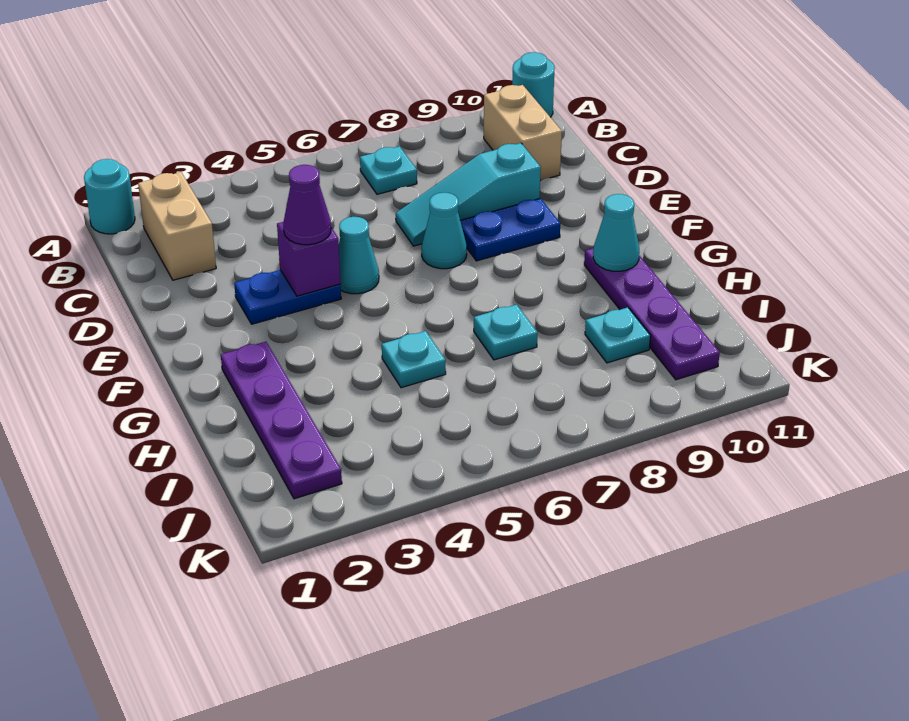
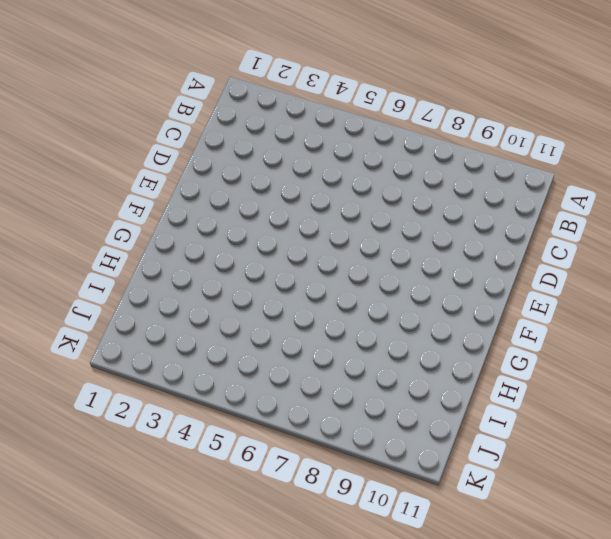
none -> cyan round brick A1 level 1
none -> cyan round brick A11 level 1
none -> tan brick B2:C2 level 1

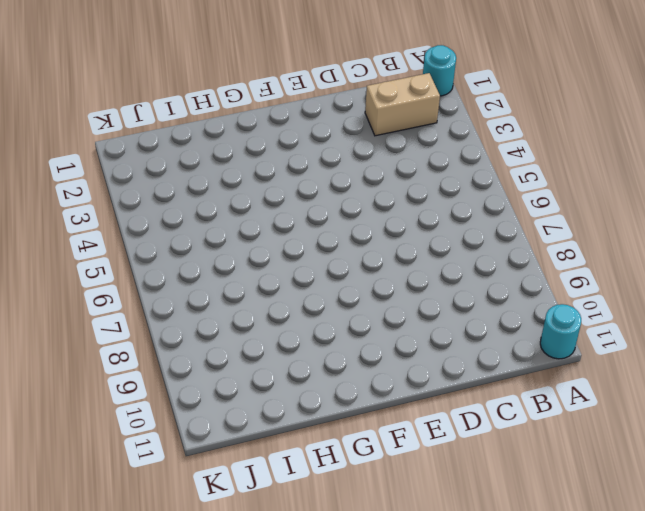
none -> cyan plate B7 level 1
none -> tan brick B10:C10 level 1
none -> cyan slope D7:D9 level 1 top 9

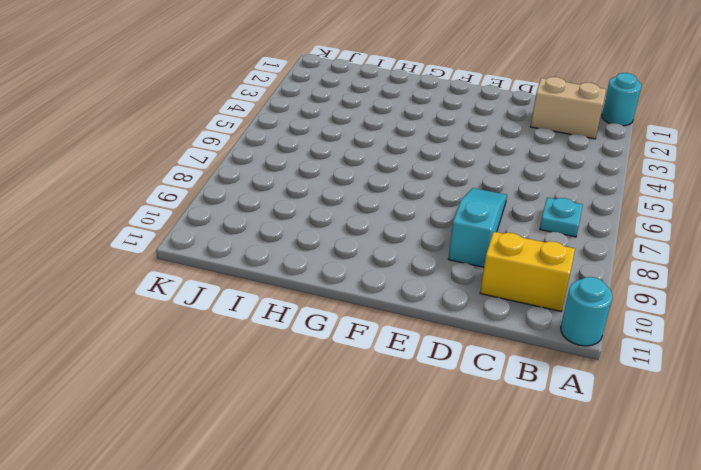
yellow brick B10:C10 level 1 -> tan brick B10:C10 level 1
none -> blue plate E3:E4 level 1
none -> cyan cone E5 level 1
none -> cyan cone E7 level 1

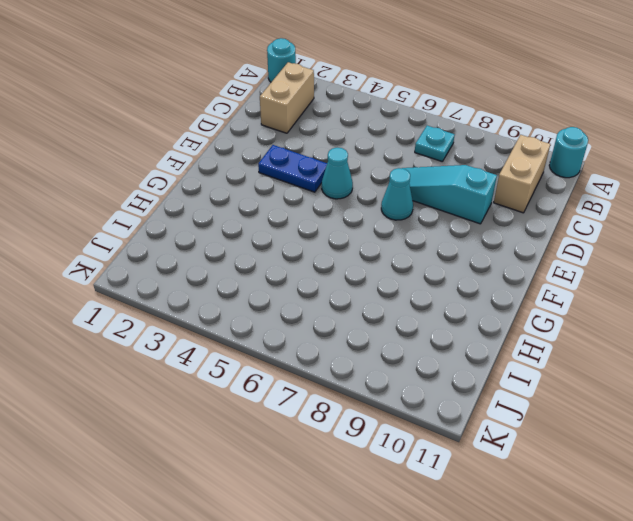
none -> blue plate E8:E9 level 1
none -> purple plate G2:J2 level 1
none -> purple plate G10:J10 level 1

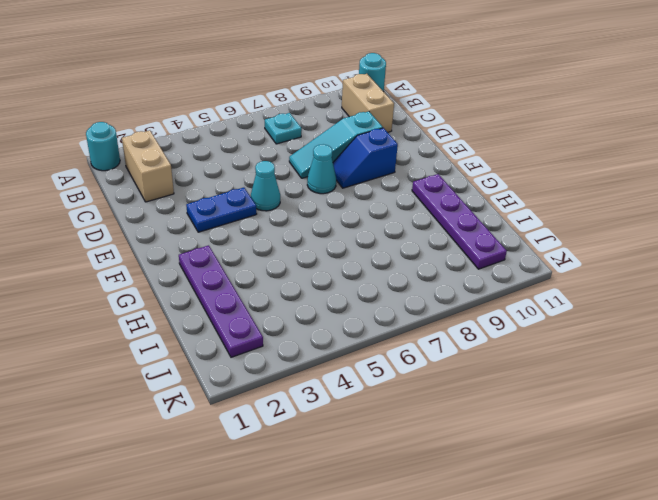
blue slope E8:E9 level 1 top 9 -> blue plate E8:E9 level 1
none -> cyan plate H5 level 1
none -> cyan plate H7 level 1
none -> cyan plate I9 level 1

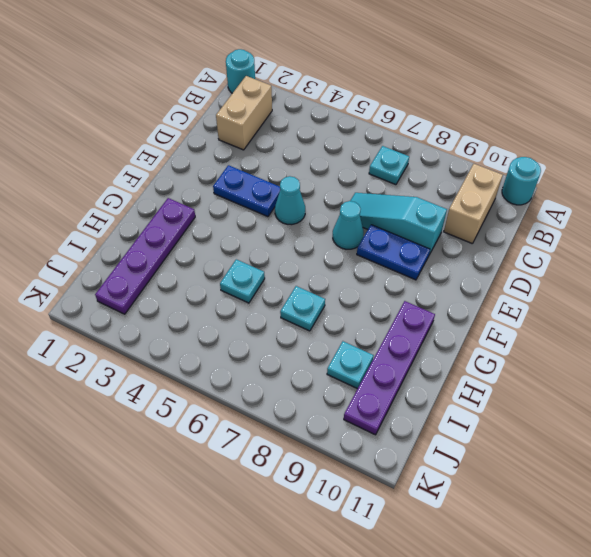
none -> purple brick E4 level 2
none -> cyan cone G10 level 2
none -> purple cone E4 level 3

